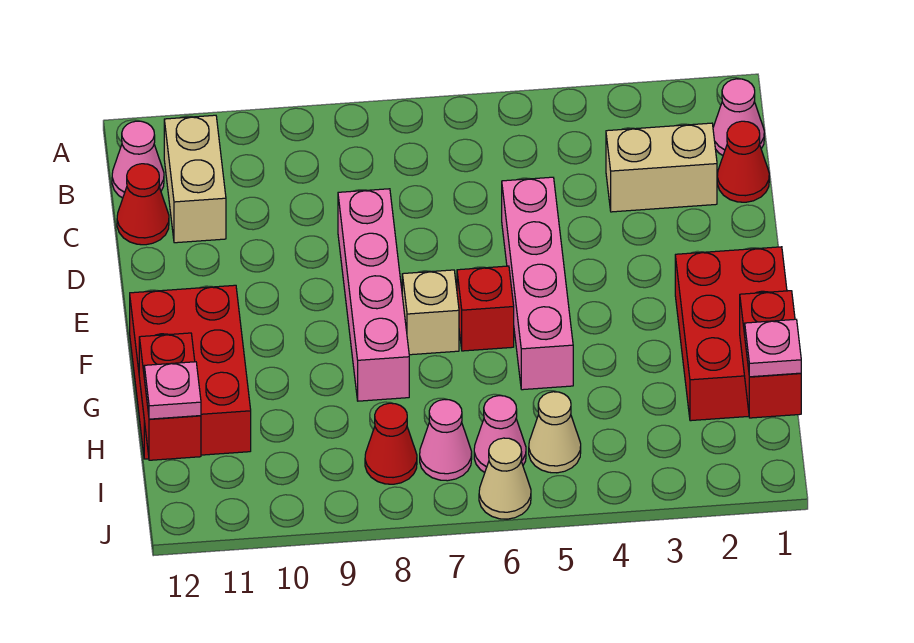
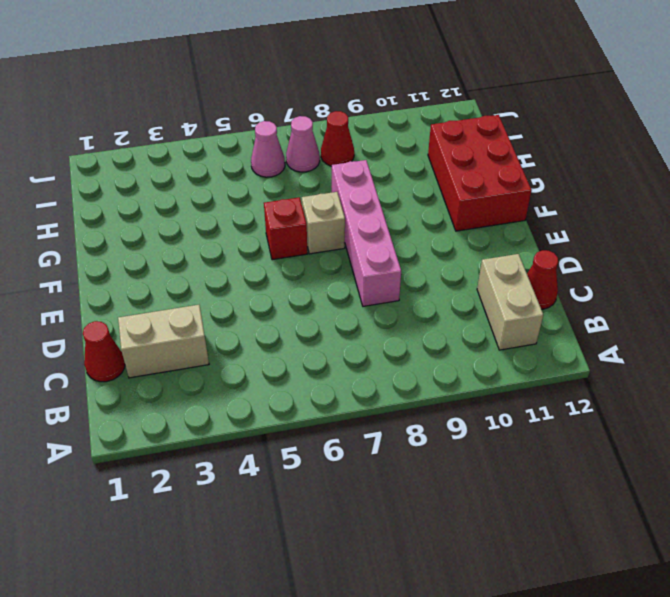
none -> pink cone B1 level 1
none -> pink cone B12 level 1
none -> pink brick D5:G5 level 1

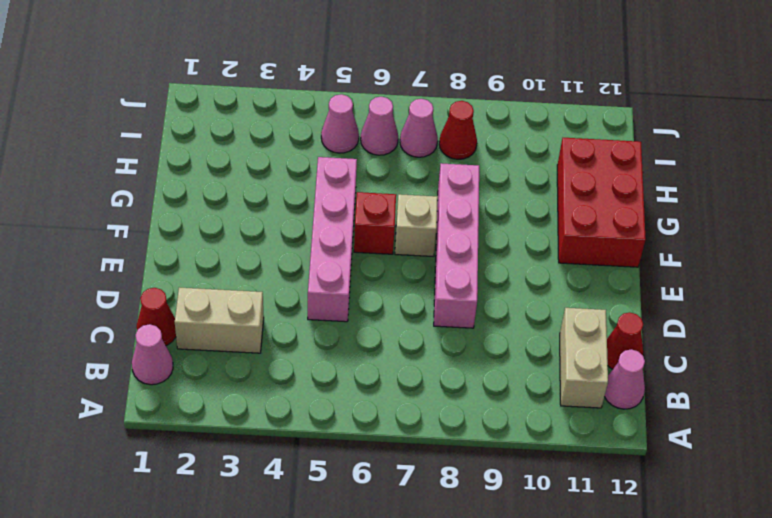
pink cone I5 level 1 -> tan cone I5 level 1
none -> red brick F1:H2 level 1
none -> tan cone J6 level 1
none -> red brick H1:I1 level 2

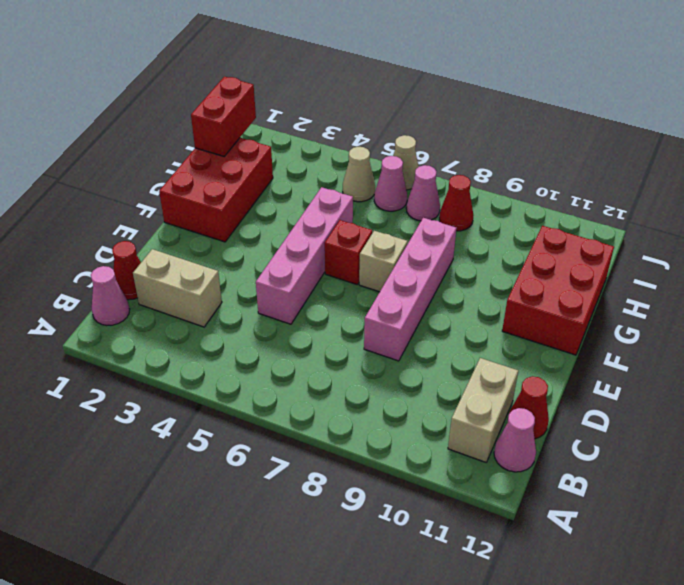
none -> red brick H12:I12 level 2
none -> pink plate I1 level 3
none -> pink plate I12 level 3

